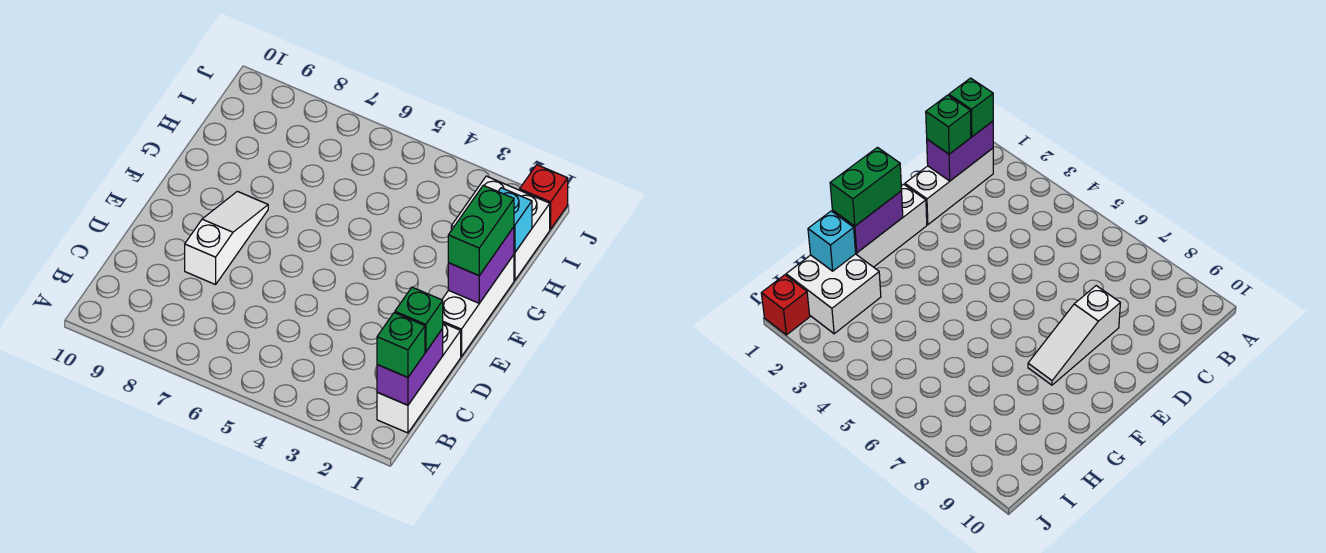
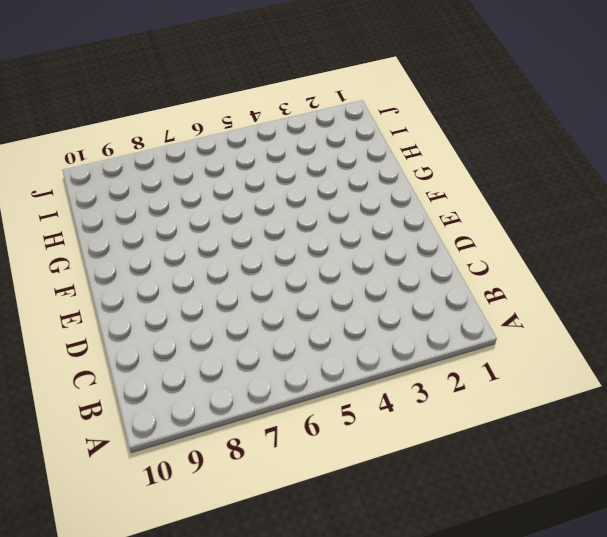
none -> white brick B1:D1 level 1
none -> white slope D8:F8 level 1 top D

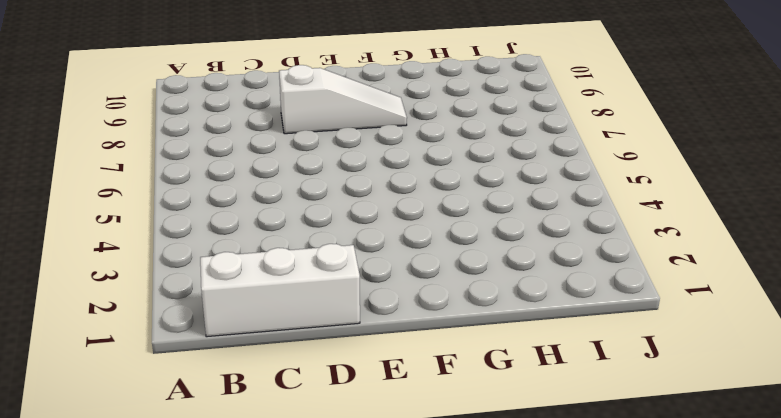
none -> white brick E1:G1 level 1
none -> white brick H1:I2 level 1

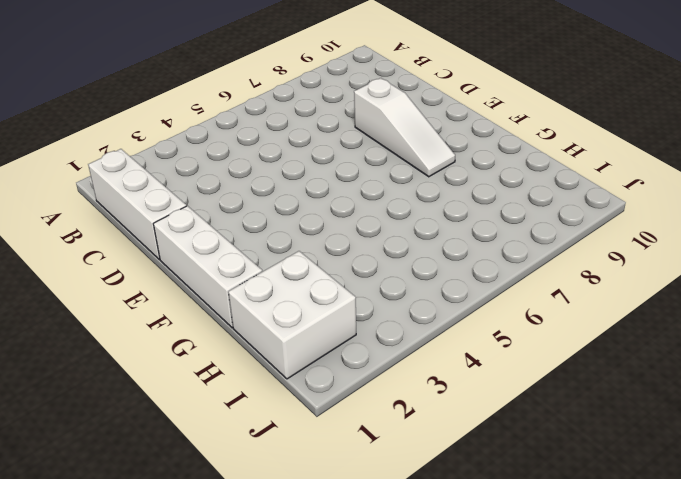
none -> red brick J1 level 1
none -> purple brick B1:C1 level 2

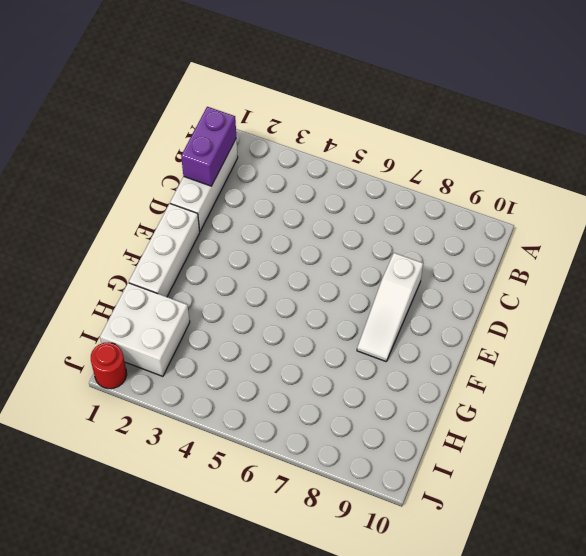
red round brick J1 level 1 -> red brick J1 level 1
none -> purple brick F1:G1 level 2
none -> cyan brick H1 level 2

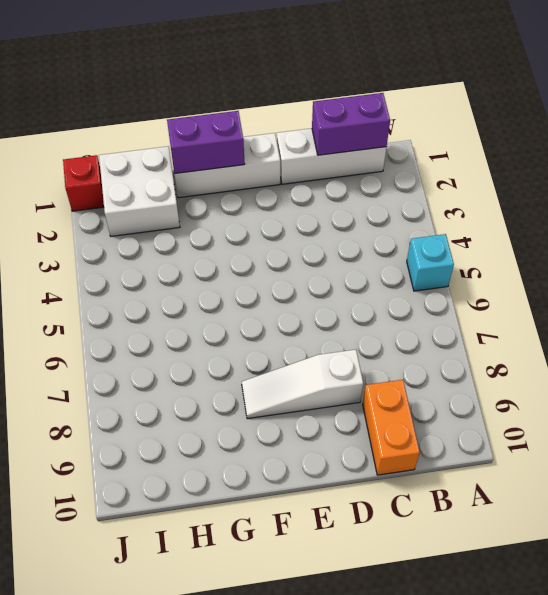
cyan brick A5 level 1 -> cyan brick H1 level 2
orange brick C9:C10 level 1 -> none
none -> green brick B1 level 3
none -> green brick C1 level 3

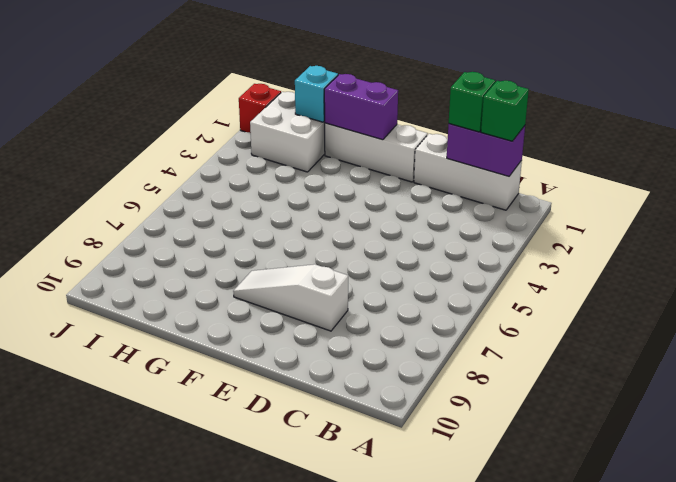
none -> green brick F1:G1 level 3

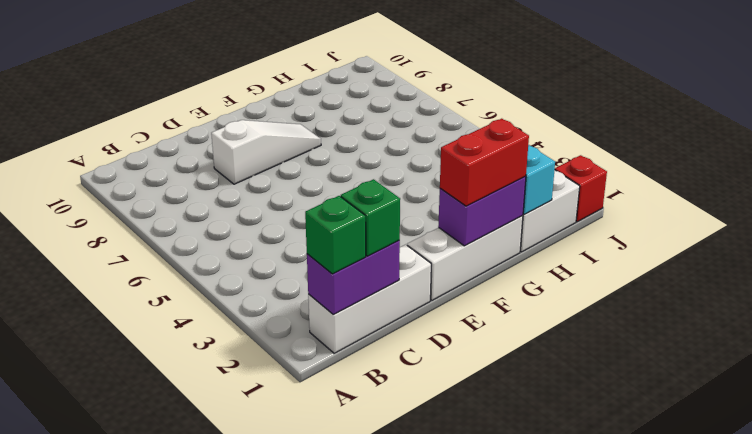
red brick F1:G1 level 3 -> green brick F1:G1 level 3

